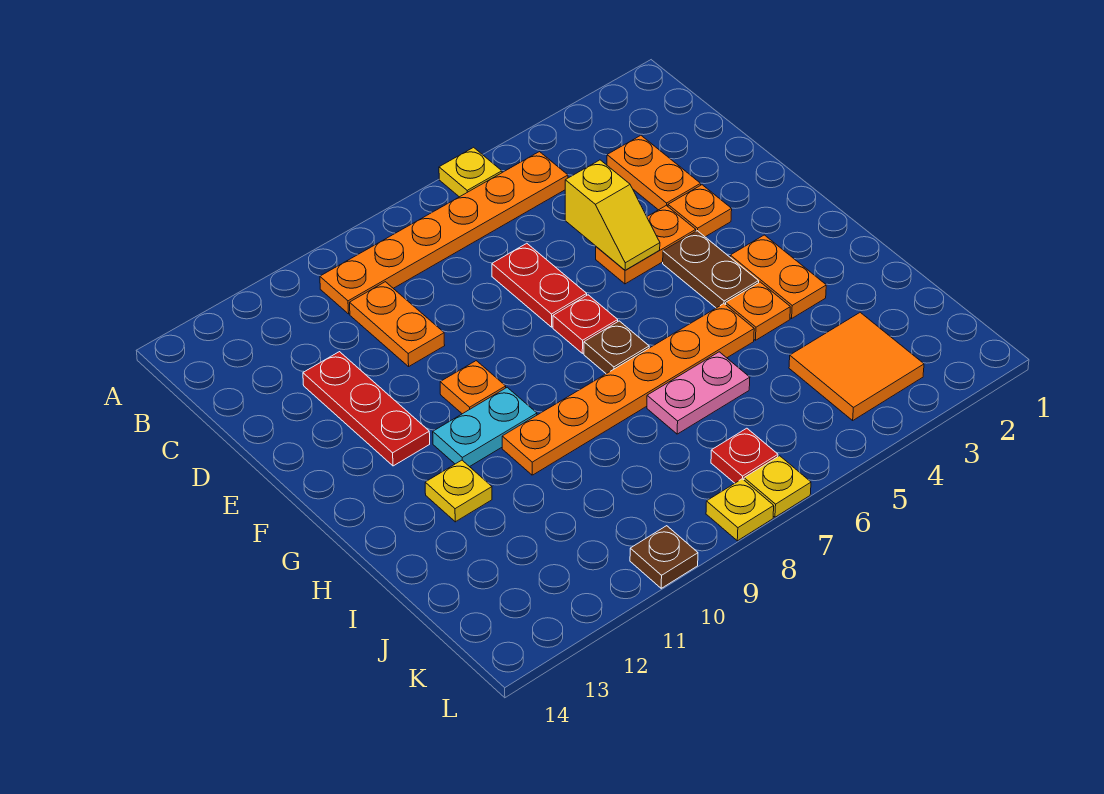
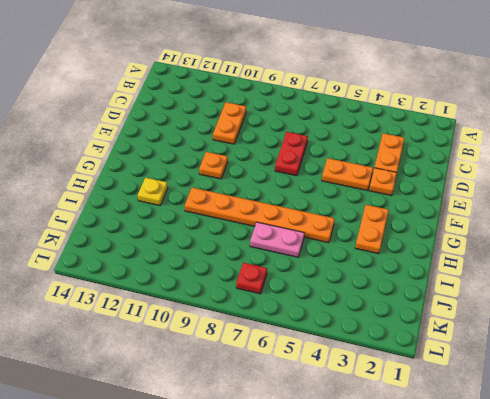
none -> yellow plate A6 level 1
none -> orange plate B5:B10 level 1
none -> red plate D12:F12 level 1

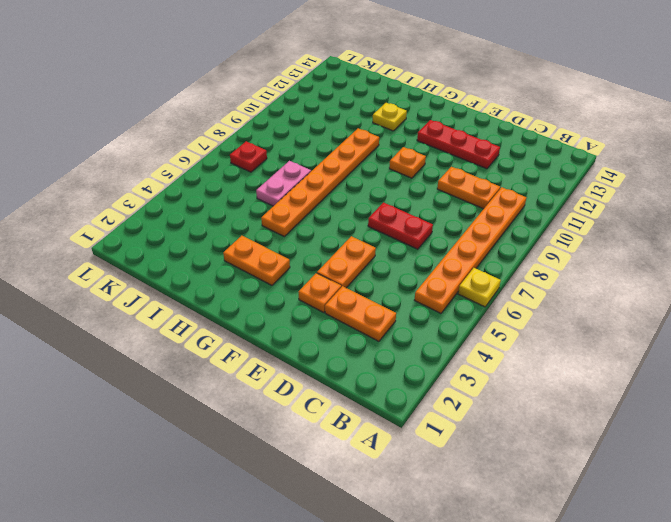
none -> brown plate F4:G4 level 1
none -> red plate F7 level 1
none -> brown plate G7 level 1

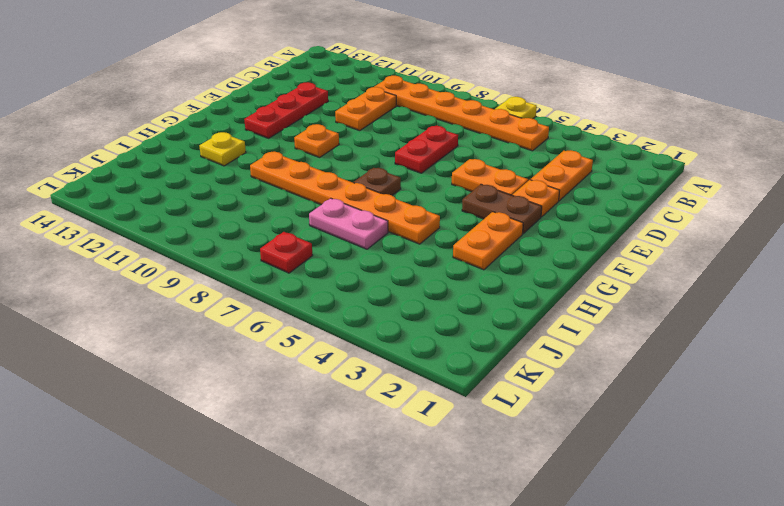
brown plate F3:F4 level 1 -> brown plate F4:G4 level 1
none -> red plate F7 level 1
none -> cyan plate G10:G11 level 1
none -> orange plate H4 level 1

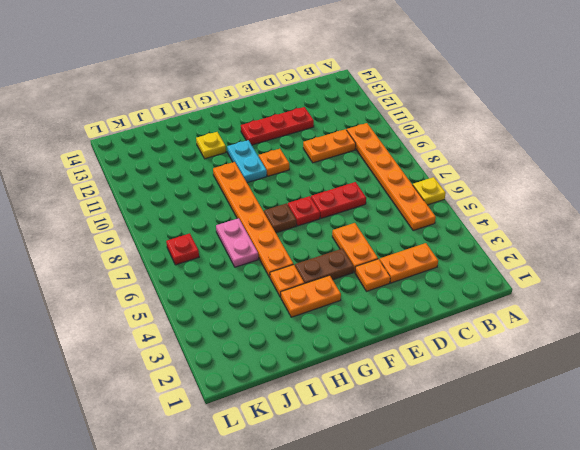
none -> orange tile J3:K4 level 1
none -> yellow plate L7 level 1
none -> yellow plate L8 level 1

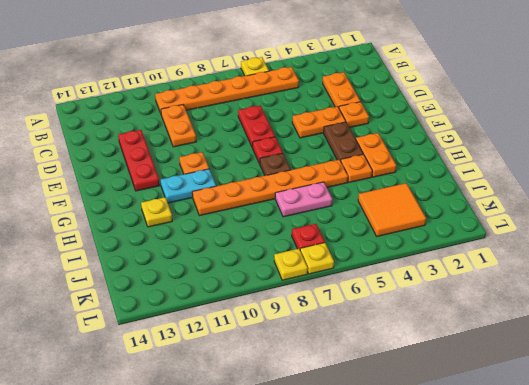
none -> brown plate L10 level 1
none -> yellow slope D5:E5 level 2 top D

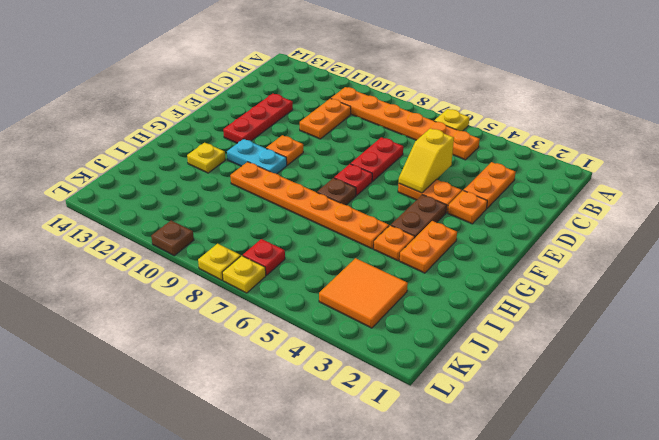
none -> pink plate I6:I7 level 1

